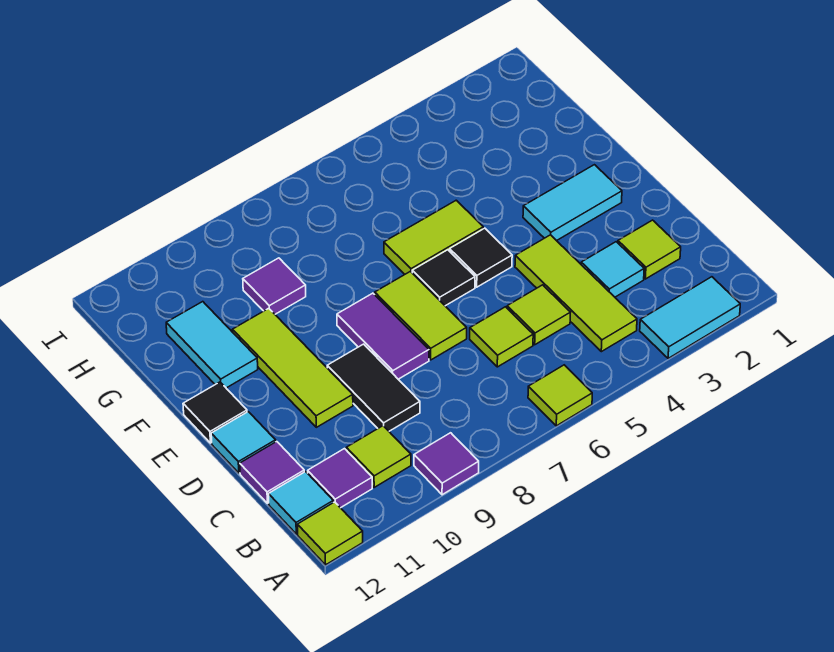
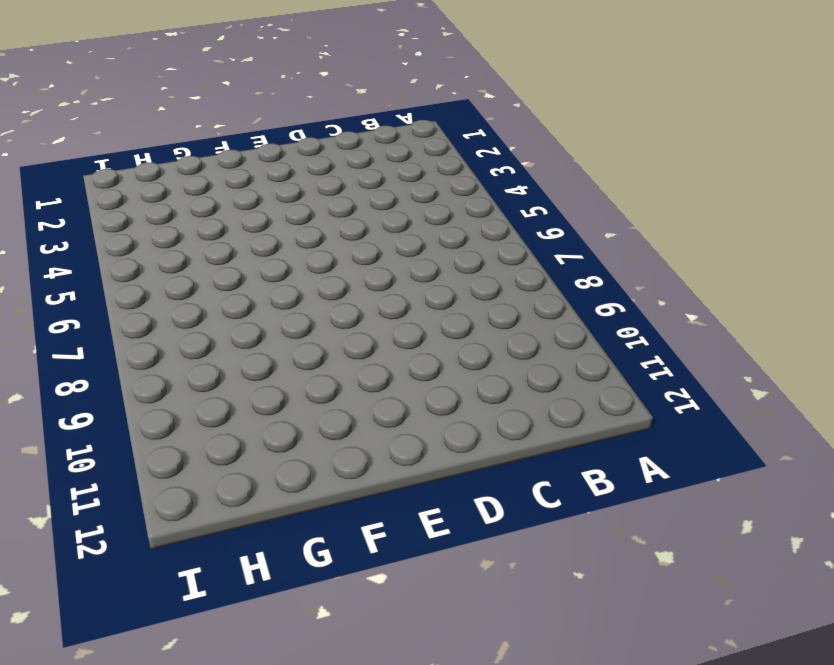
none -> cyan tile A2:A3 level 1
none -> lime tile A6 level 1
none -> purple tile A9 level 1

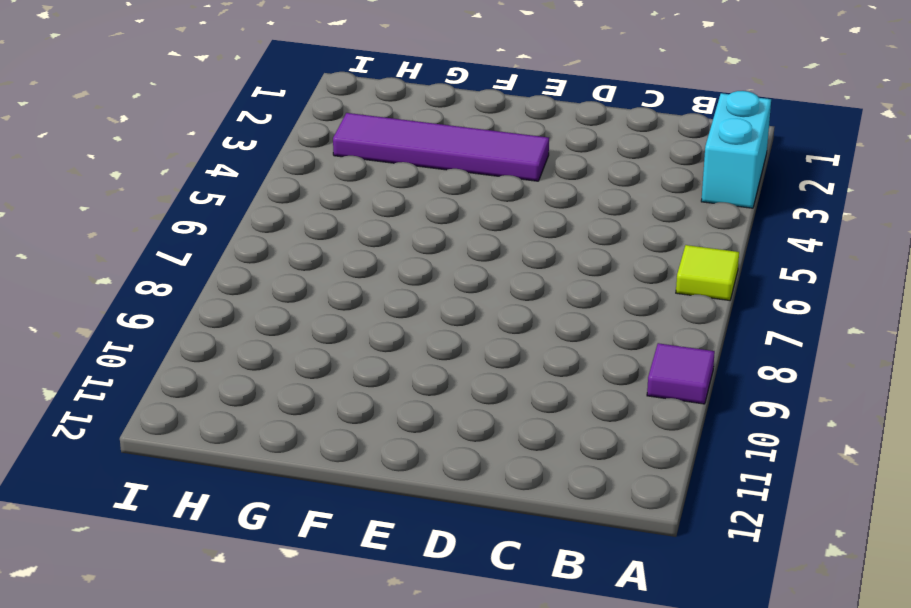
cyan brick A2:A3 level 1 -> cyan tile A2:A3 level 1
purple tile E3:H3 level 1 -> cyan tile E2:E3 level 1
none -> lime tile A12 level 1
none -> lime tile B4:D4 level 1
none -> lime tile B10 level 1

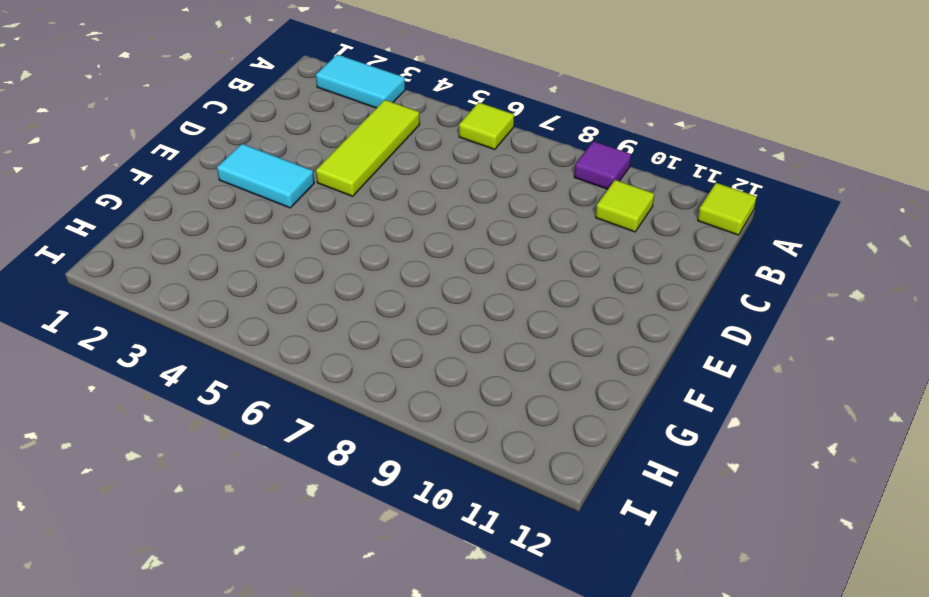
none -> purple tile B11 level 1
none -> cyan tile B12 level 1
none -> lime tile C2 level 1

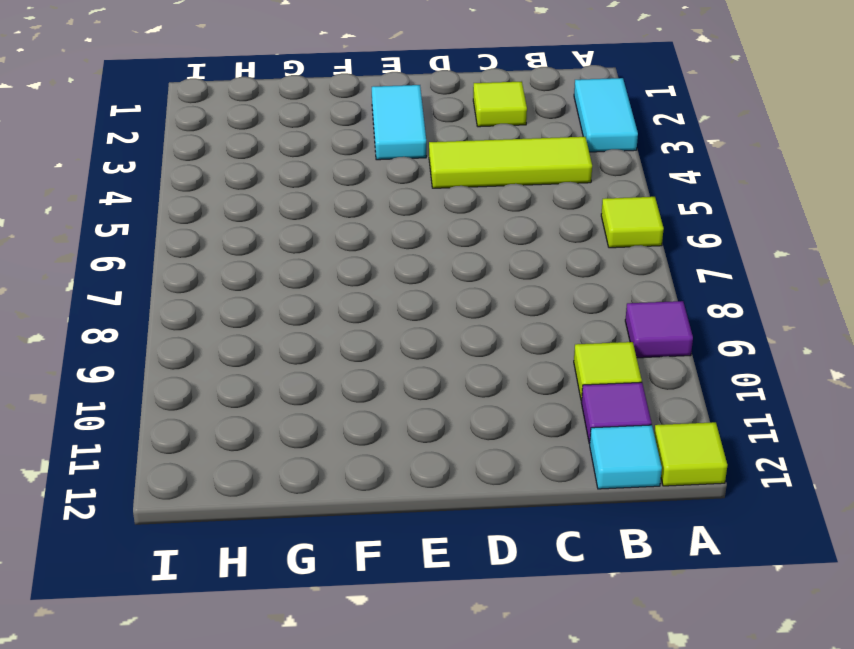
none -> cyan tile C3 level 1
none -> lime tile C5 level 1
none -> lime tile C6 level 1

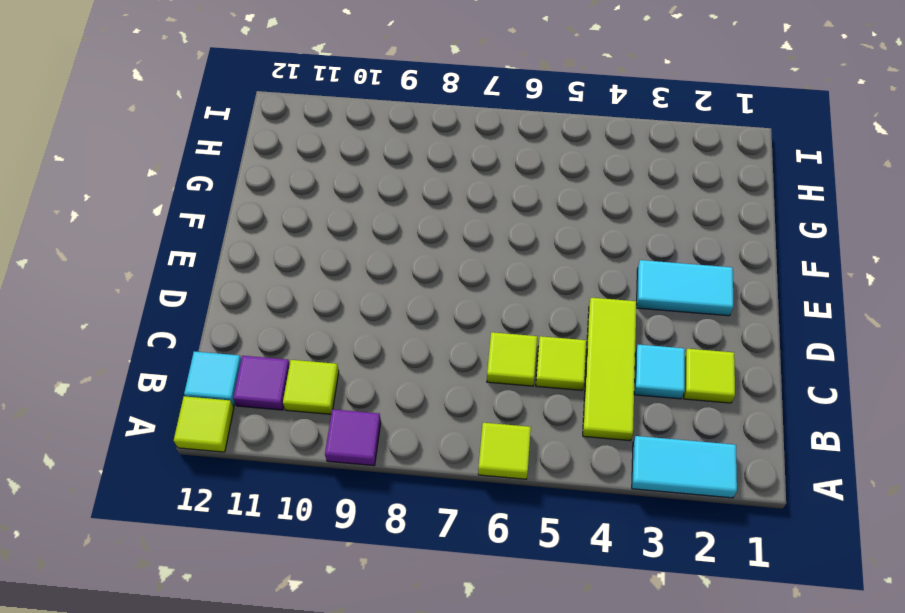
none -> black tile C9:D9 level 1
none -> purple tile C12 level 1
none -> lime tile D7:E7 level 1

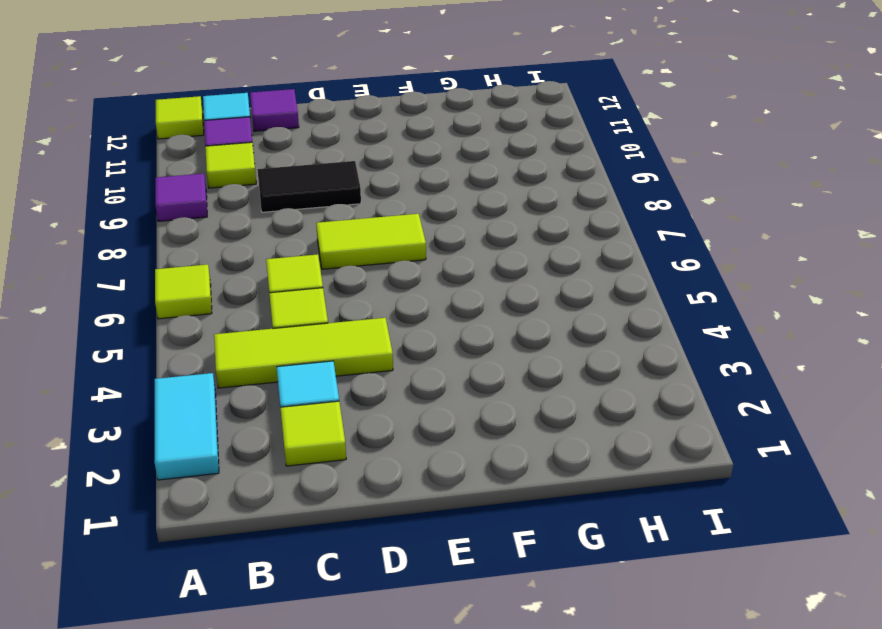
none -> purple tile D8:E8 level 1
none -> lime tile D10:F10 level 1
none -> cyan tile D12 level 1

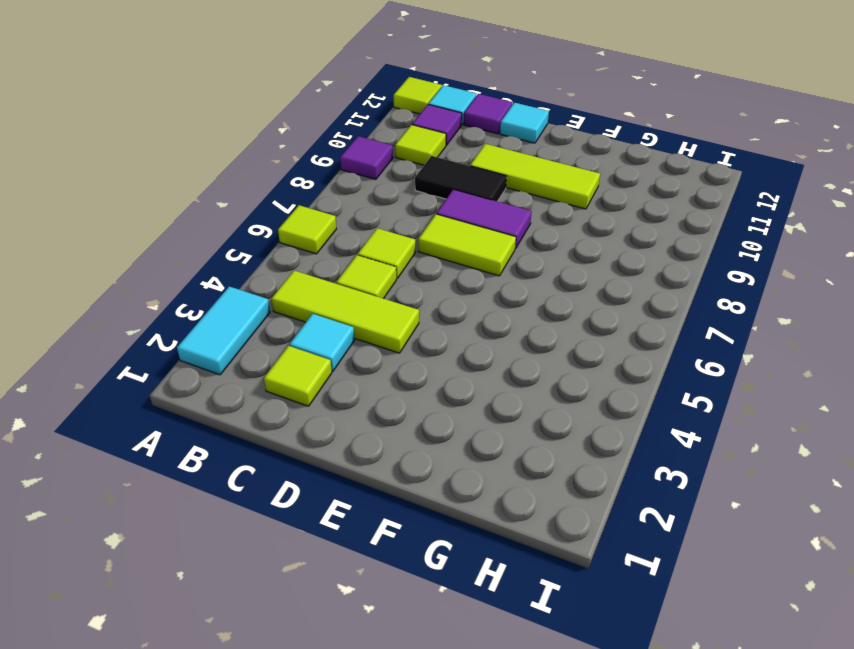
none -> cyan tile E2:E3 level 1
none -> black tile E5 level 1
none -> black tile E6 level 1

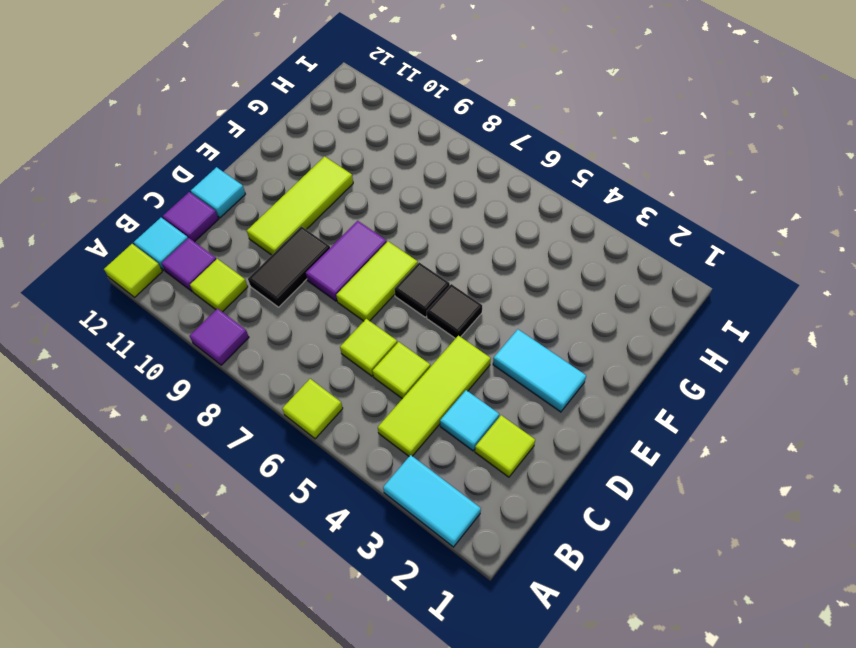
none -> black tile E12 level 1
none -> lime tile F5:F6 level 1
none -> cyan tile F11:G11 level 1

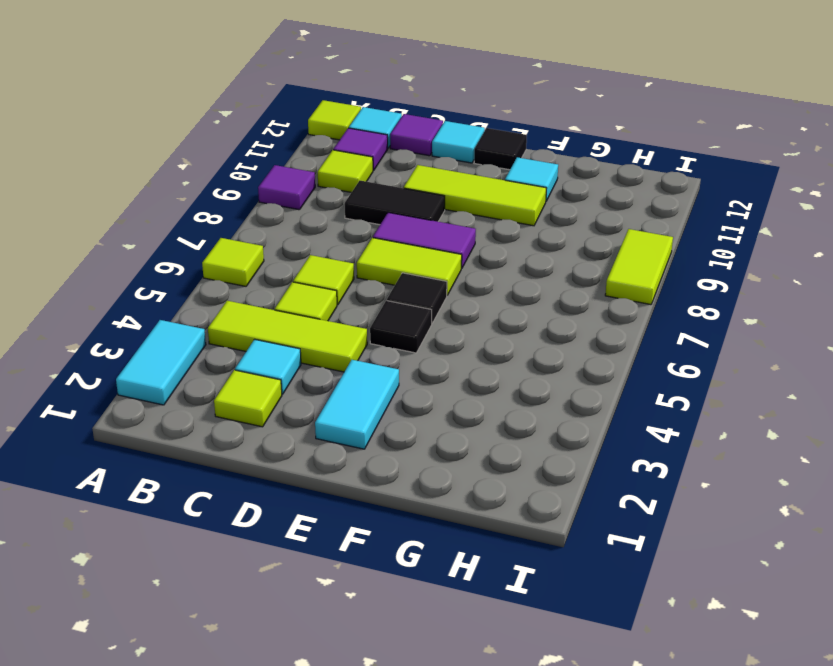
cyan tile F11 level 1 -> cyan tile F11:G11 level 1
lime tile I8:I9 level 1 -> lime tile F5:F6 level 1
none -> purple tile G9 level 1

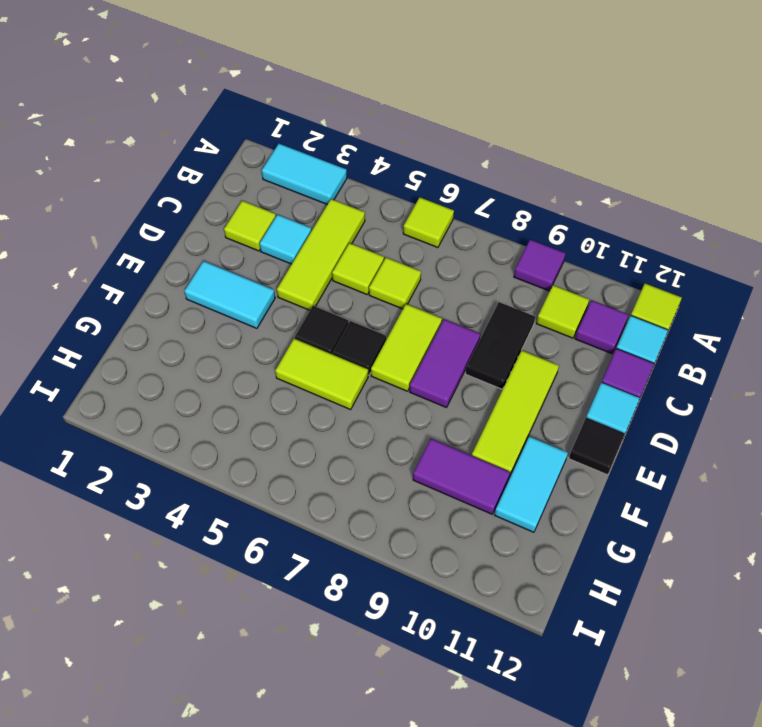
purple tile G9:G10 level 1 -> purple tile G9 level 1

